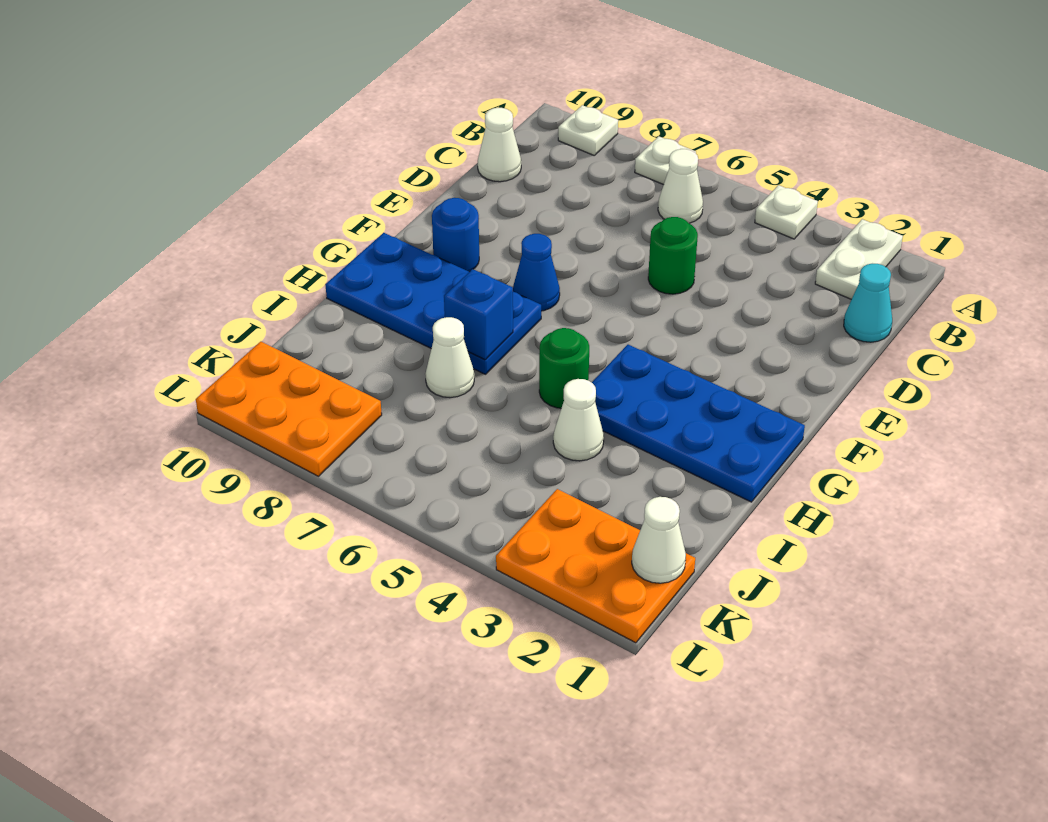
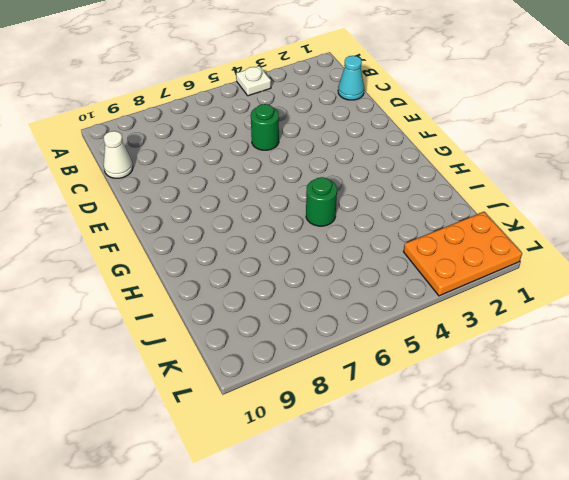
none -> white plate A2:B2 level 1
none -> white plate A7 level 1
none -> white plate A9 level 1

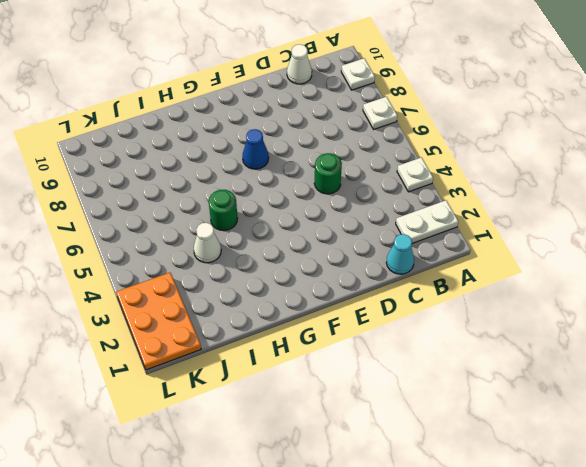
none -> white cone B6 level 1
none -> blue round brick F9 level 1
none -> blue plate G1:H4 level 1

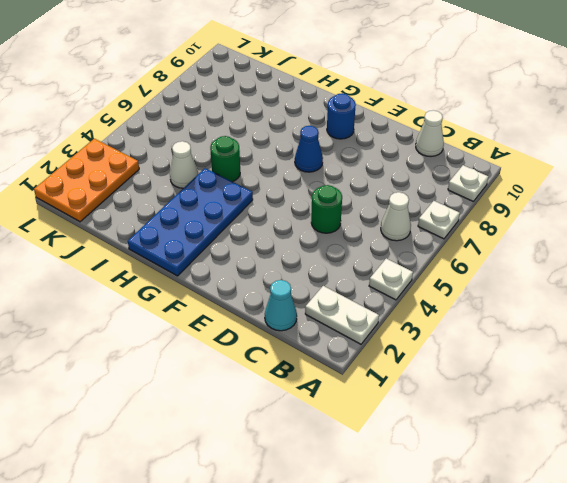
none -> blue plate G7:H10 level 1
none -> white cone I7 level 1
none -> orange plate K8:L10 level 1

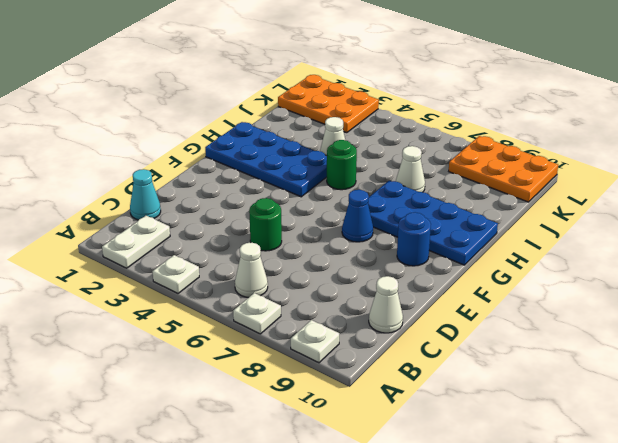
none -> blue brick H7 level 2
none -> white cone K1 level 2

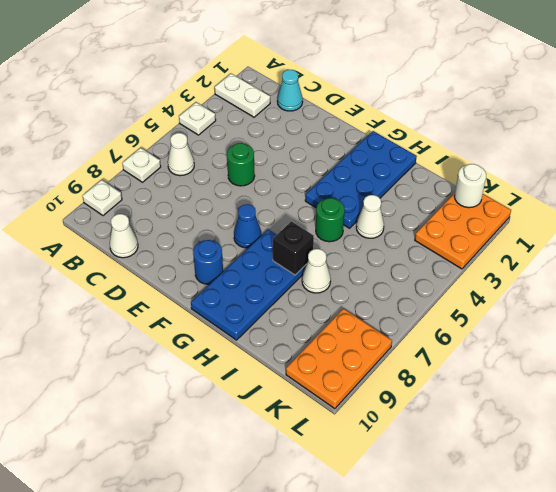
black brick H7 level 2 -> blue brick H7 level 2
white round brick K1 level 2 -> white cone K1 level 2

